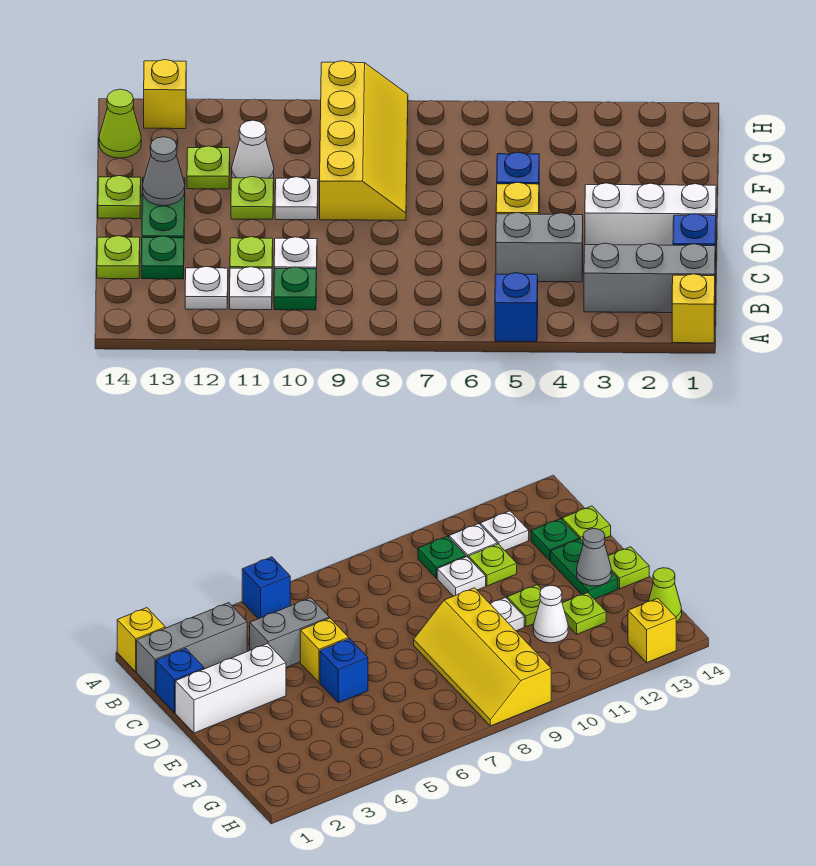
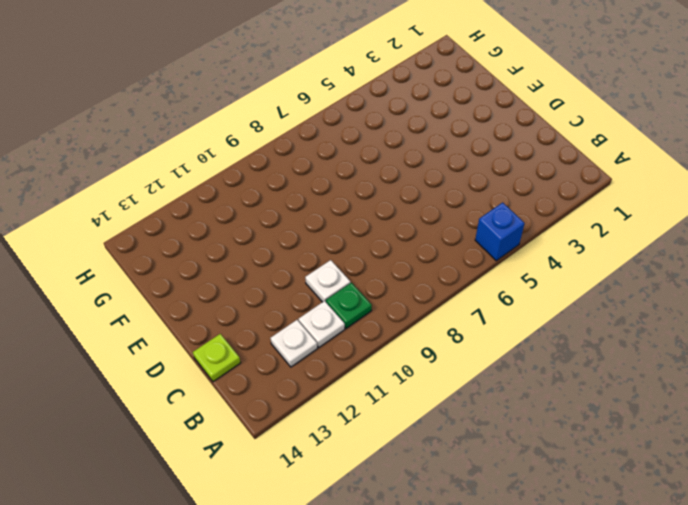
none -> yellow brick A1 level 1
none -> grey brick B1:B3 level 1
none -> blue brick C1 level 1

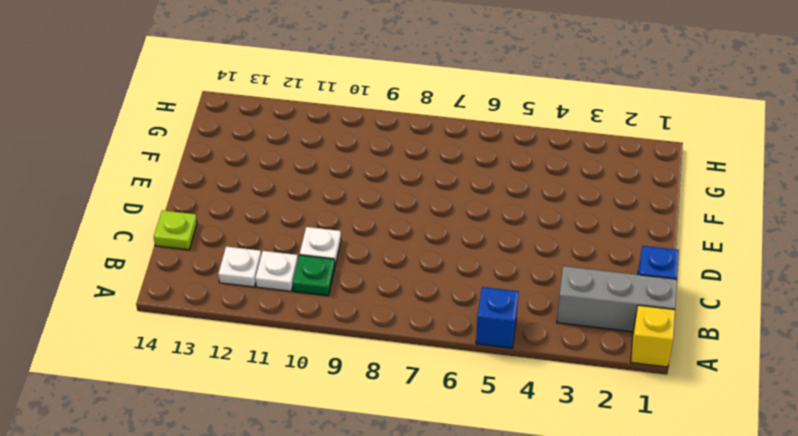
none -> grey brick C4:C5 level 1
none -> lime plate C11 level 1
none -> green plate C13 level 1

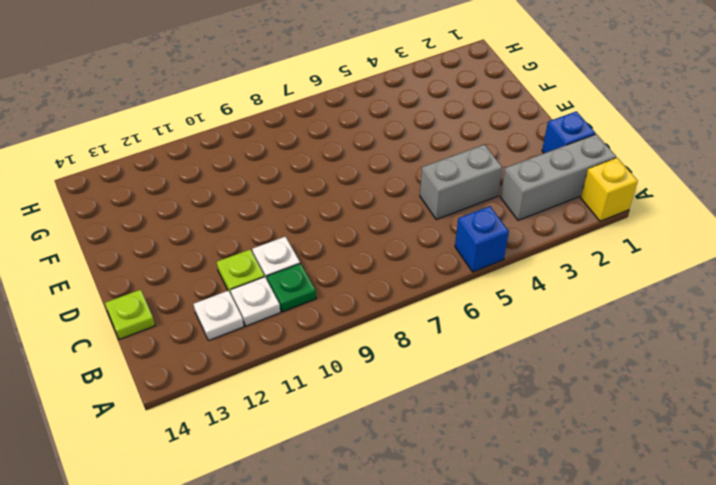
none -> green plate C13 level 1
none -> white brick D1:D3 level 1
none -> yellow brick D5 level 1

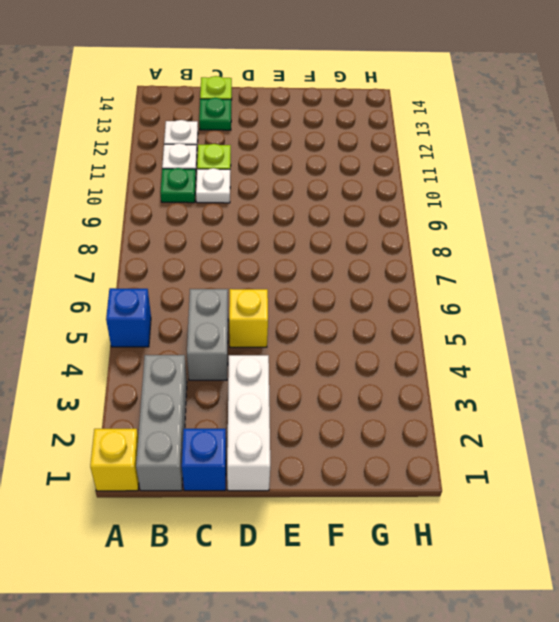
none -> green plate D13:E13 level 1
none -> blue brick E5 level 1
none -> yellow slope E8:H9 level 1 top 9

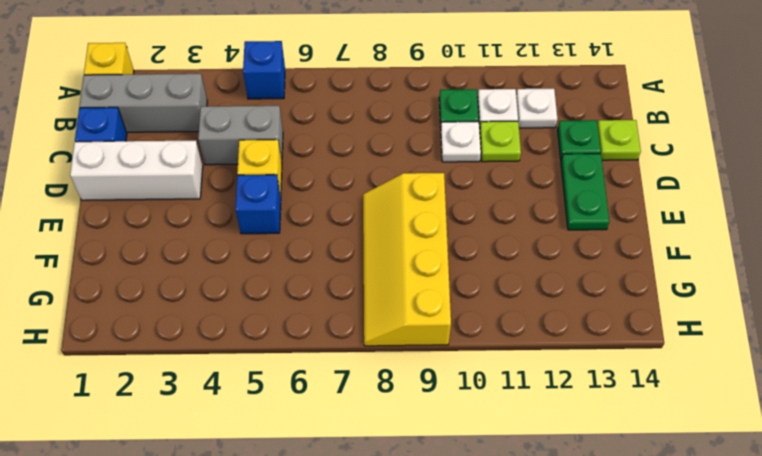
none -> white plate E10 level 1
none -> lime plate E11 level 1
none -> lime plate E14 level 1

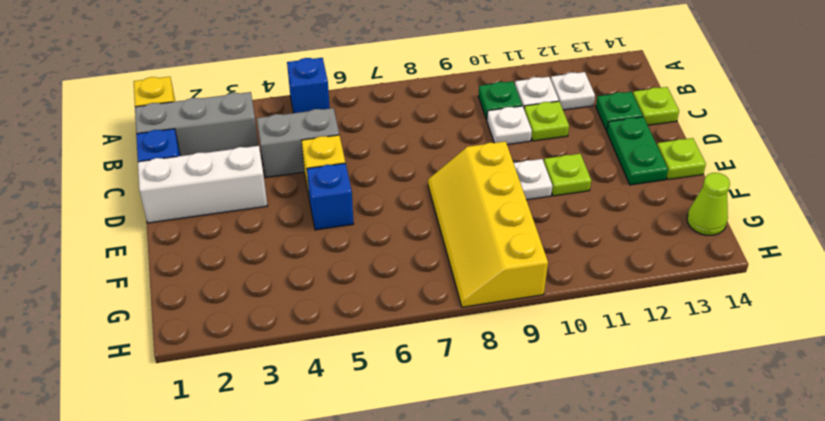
none -> white cone F11 level 1
none -> lime plate F12 level 1
none -> yellow brick H13 level 1

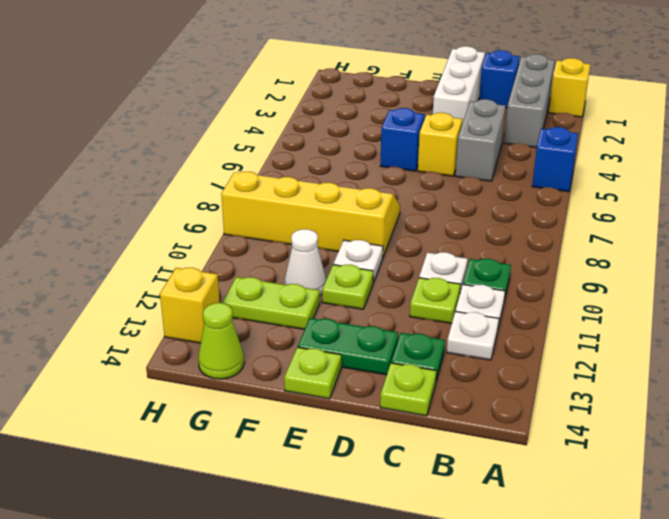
lime plate F12:G12 level 1 -> lime plate F12 level 1
none -> grey cone E13 level 2

